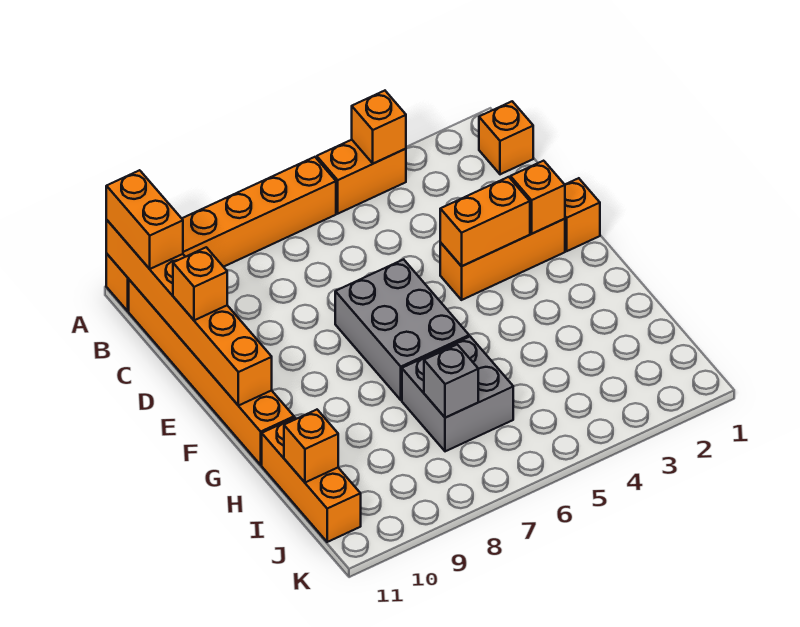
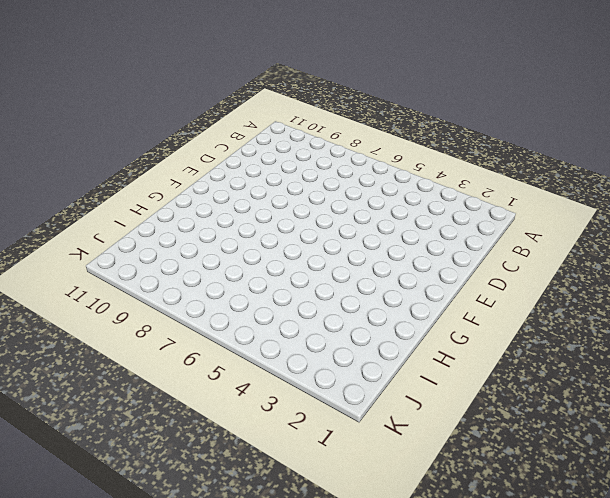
none -> orange brick A4:A5 level 1
none -> orange brick A6:A11 level 1
none -> orange brick B1 level 1

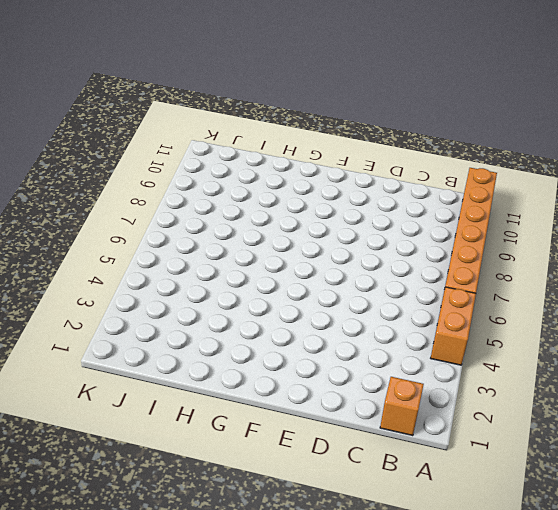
none -> orange brick B11:G11 level 1
none -> orange brick E1 level 1
none -> orange brick E2:E4 level 1

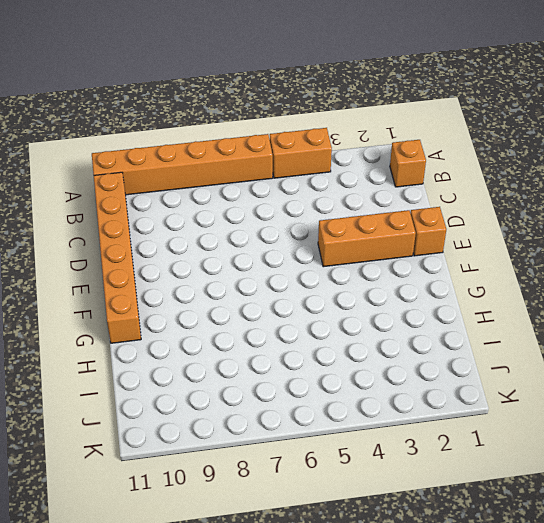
none -> grey brick E6:G7 level 1
none -> grey brick H6:I7 level 1
none -> orange brick H11:J11 level 1

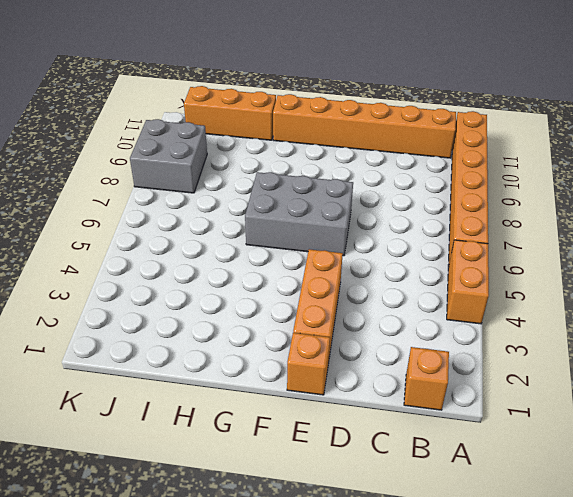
grey brick J8:K9 level 1 -> grey brick H6:I7 level 1
none -> orange brick A4 level 2
none -> orange brick A11:F11 level 2
none -> orange brick E2 level 2

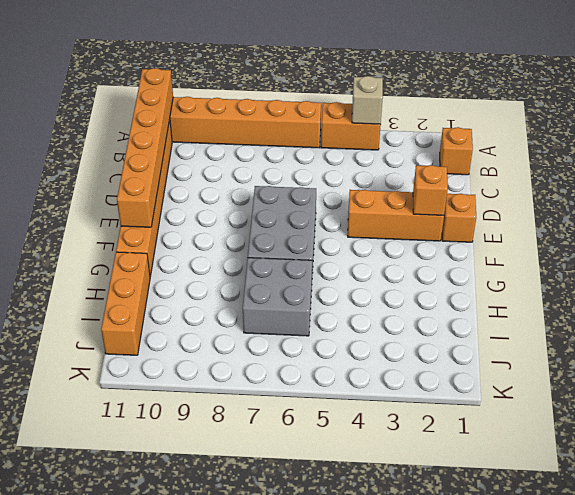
tan brick A4 level 2 -> orange brick A4 level 2
none -> orange brick E3:E4 level 2
none -> grey brick I7 level 2
none -> orange brick I11 level 2

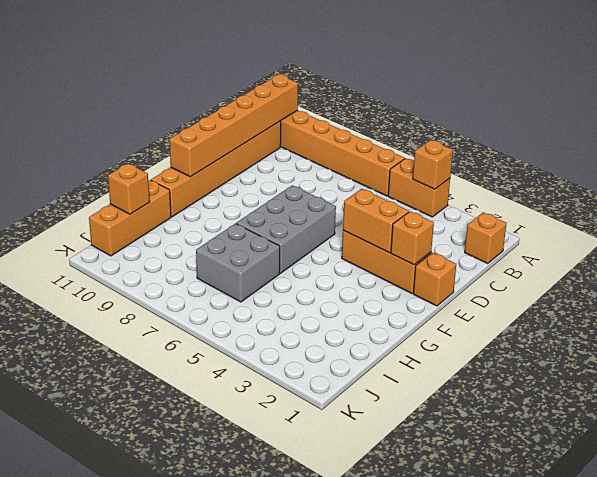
none -> grey brick I7 level 2
none -> orange brick A11:B11 level 3
none -> orange brick D11 level 3

